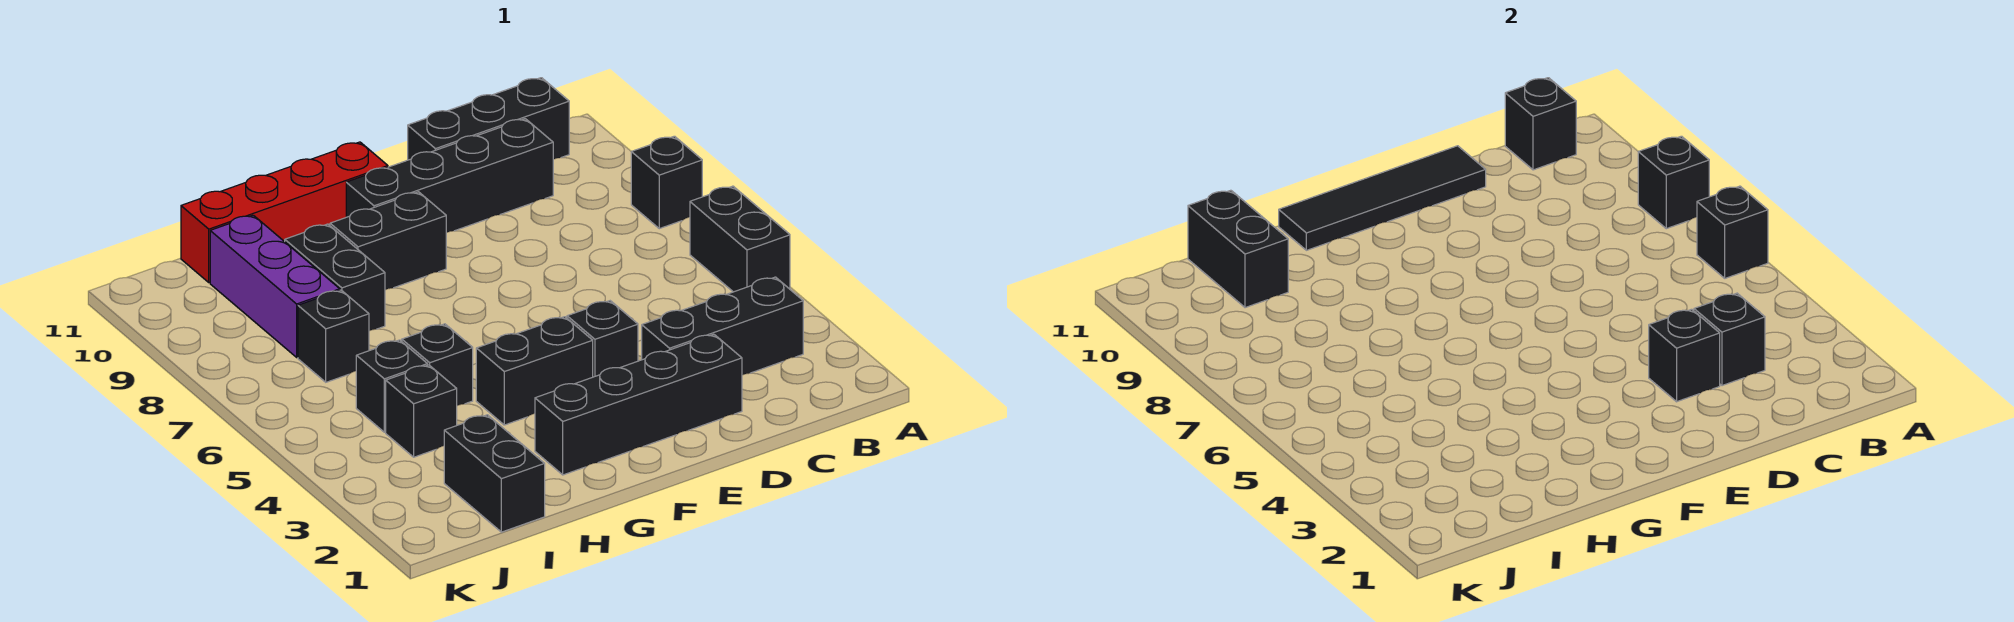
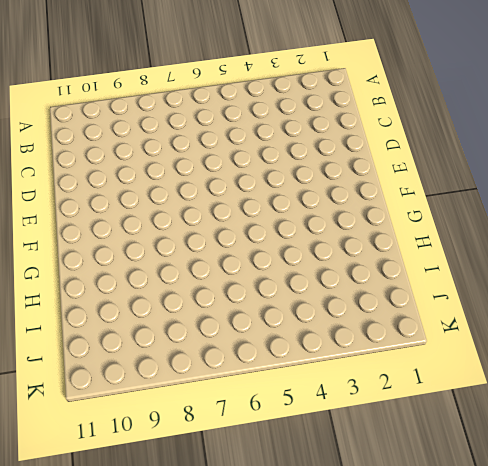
none -> black brick A5:A6 level 1
none -> black brick A8 level 1
none -> black brick B3:D3 level 1

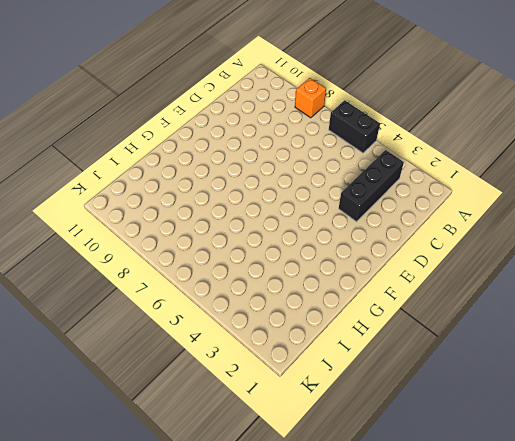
orange brick A8 level 1 -> black brick A8 level 1
none -> black brick B11:D11 level 1
none -> black brick C10:F10 level 1
none -> black brick D2:G2 level 1

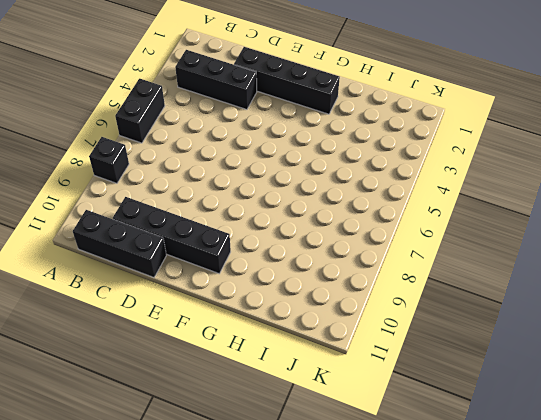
none -> black brick E4 level 1
none -> black brick F4:G4 level 1
none -> black brick F9:G9 level 1

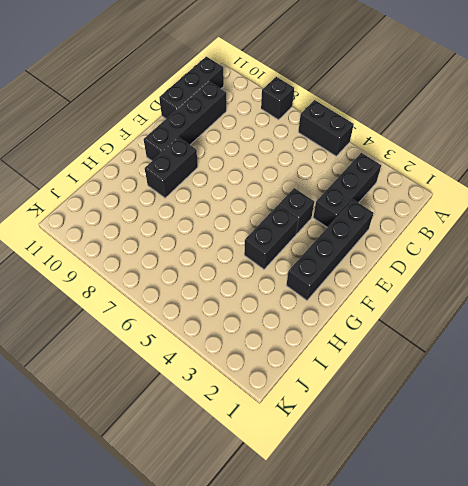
none -> red brick F11:I11 level 1
none -> black brick H5 level 1
none -> black brick H8:H9 level 1

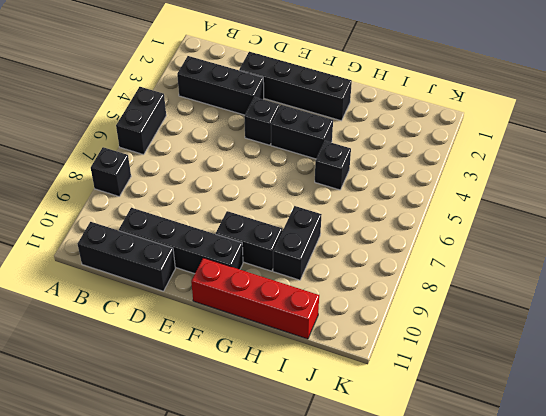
none -> black brick I1:I2 level 1
none -> black brick I4 level 1
none -> black brick I5 level 1

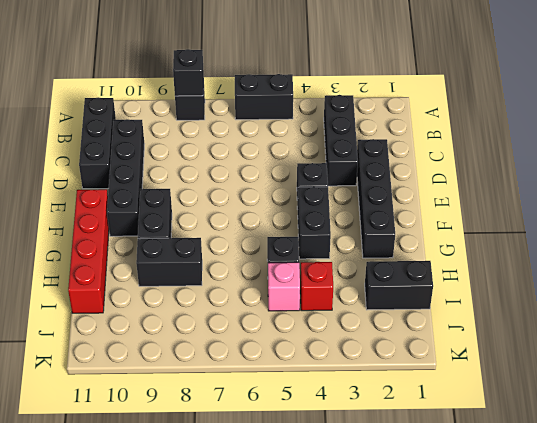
red brick I4 level 1 -> black brick I4 level 1
pink brick I5 level 1 -> black brick I5 level 1
none -> black brick I7 level 1
none -> purple brick I8:I10 level 1
none -> black brick A6 level 2

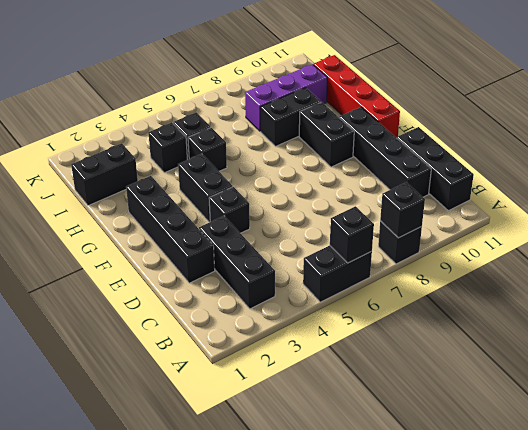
none -> black brick I7 level 1
none -> black brick B11 level 2
none -> black brick C3 level 2

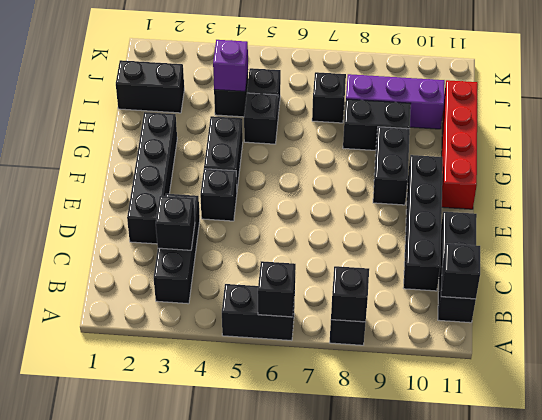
purple brick I4 level 2 -> none
none -> black brick D3 level 2
none -> black tile D11:G11 level 2
none -> black brick I10:I11 level 2

